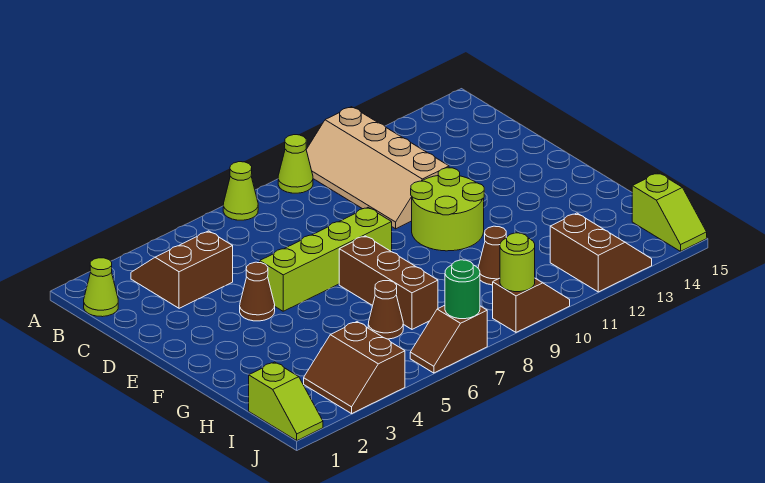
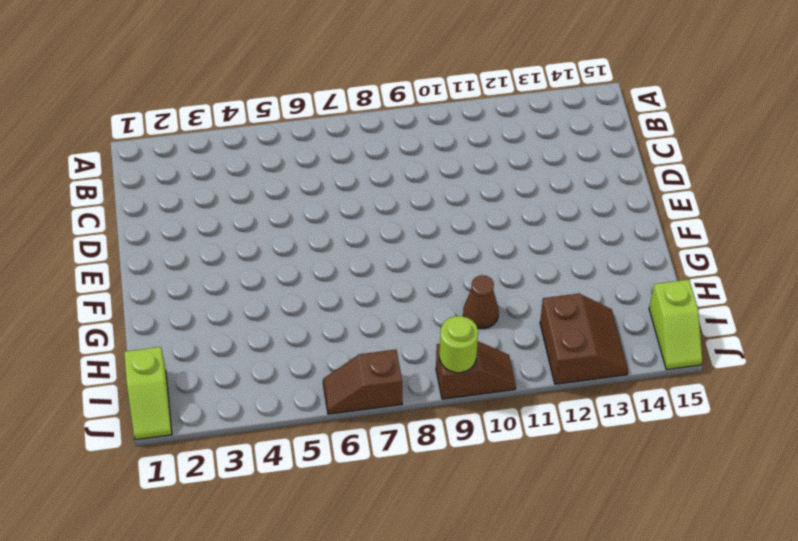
none -> lime cone A7 level 1
none -> lime cone A9 level 1
none -> tan slope A10:D11 level 1 top 11

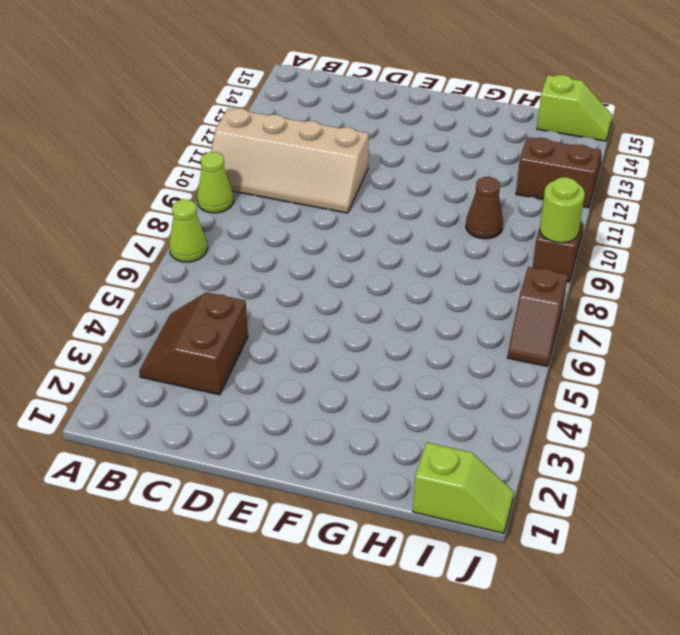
none -> lime cone B1 level 1
none -> brown cone E4 level 1
none -> lime brick E5:E8 level 1

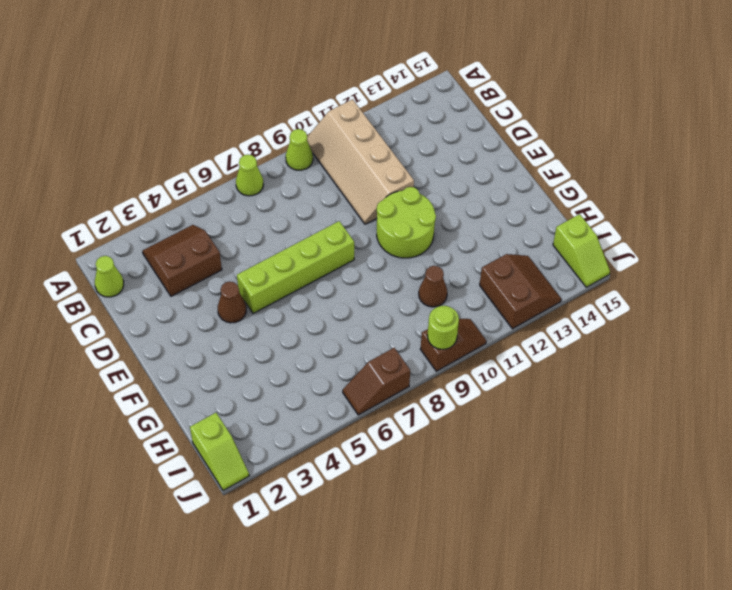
none -> brown brick F7:H7 level 1
none -> brown cone H6 level 1
none -> brown slope I3:J4 level 1 top 4

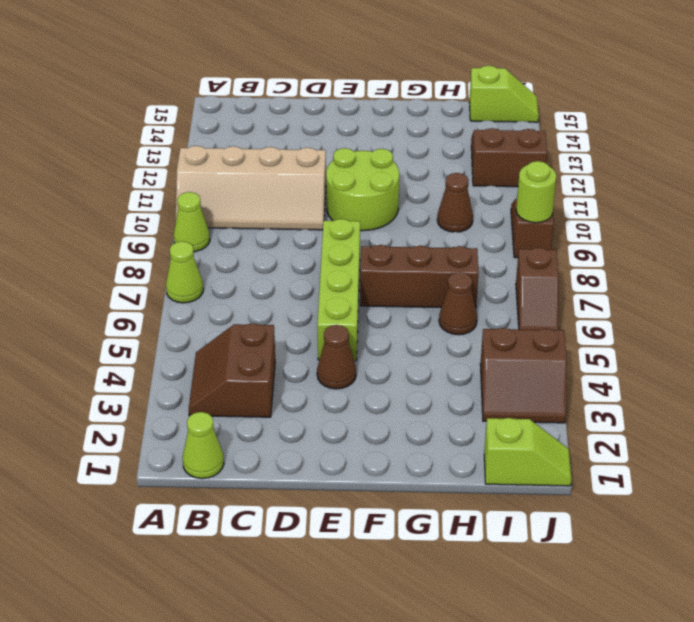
none -> green round brick J7 level 2

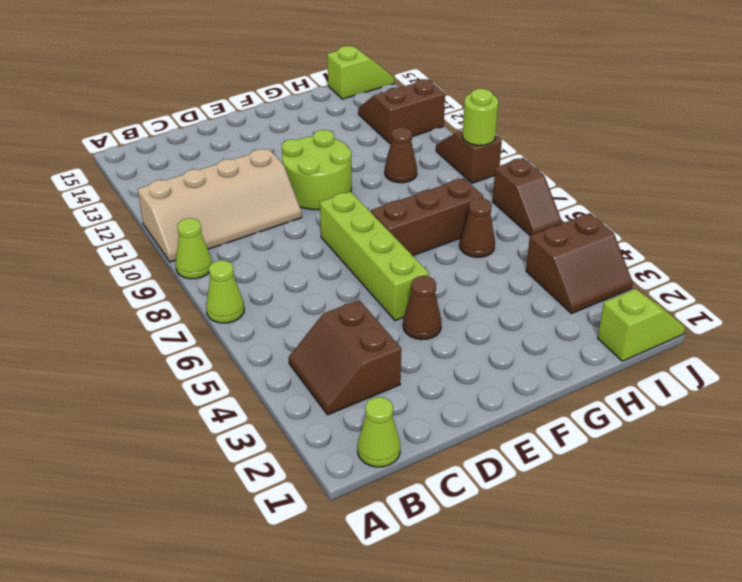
none -> green round brick J7 level 2

